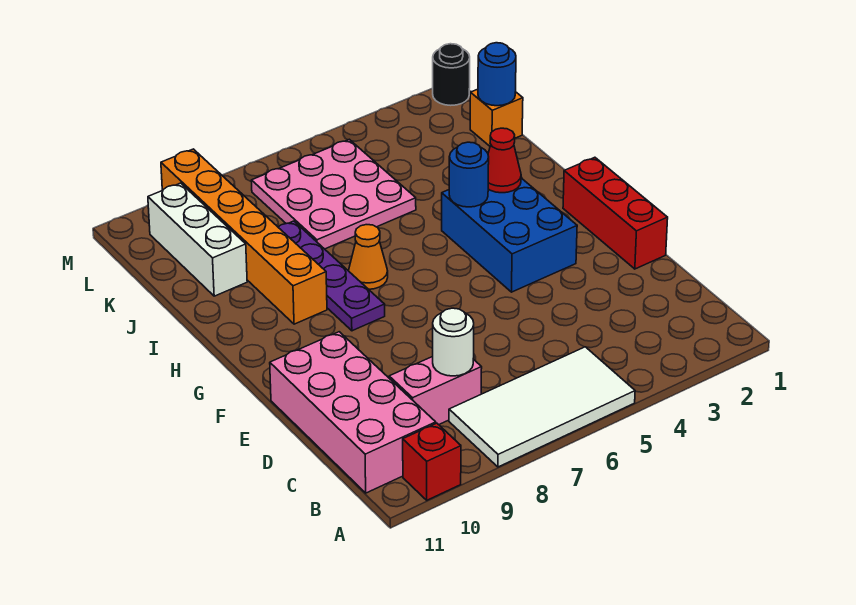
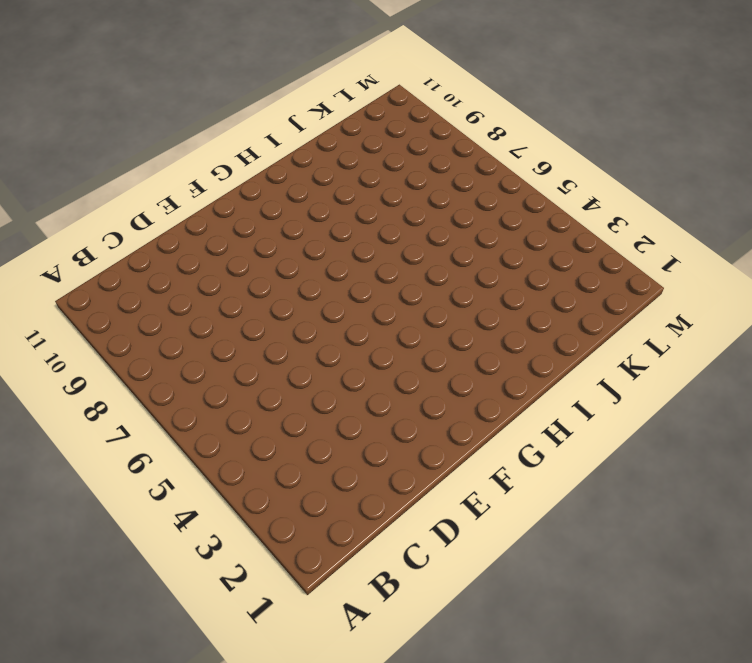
none -> white tile A5:B8 level 1
none -> red brick A10 level 1
none -> pink brick B10:E11 level 1

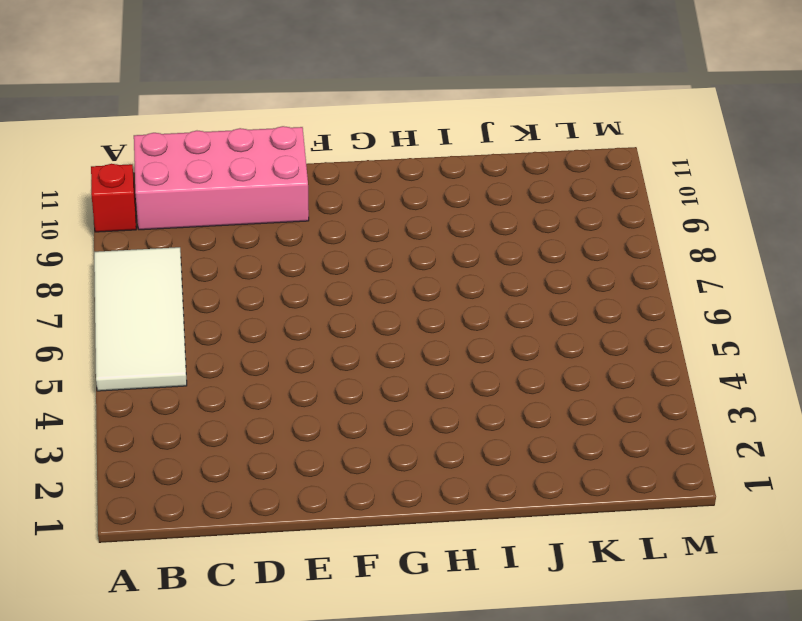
none -> pink brick C8:C9 level 1
none -> red brick E1:G1 level 1
none -> blue brick F3:H4 level 1

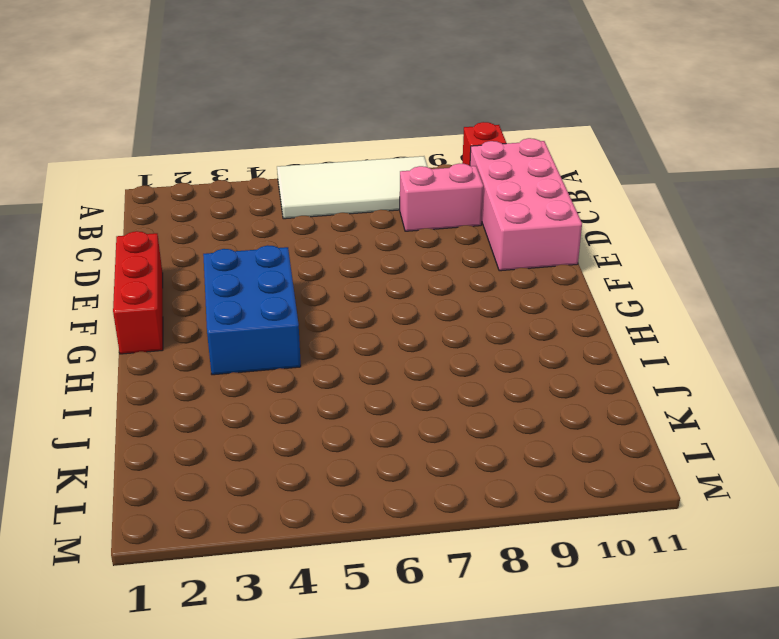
none -> purple plate G8:J8 level 1
none -> orange cone H7 level 1
none -> orange brick H9:M9 level 1

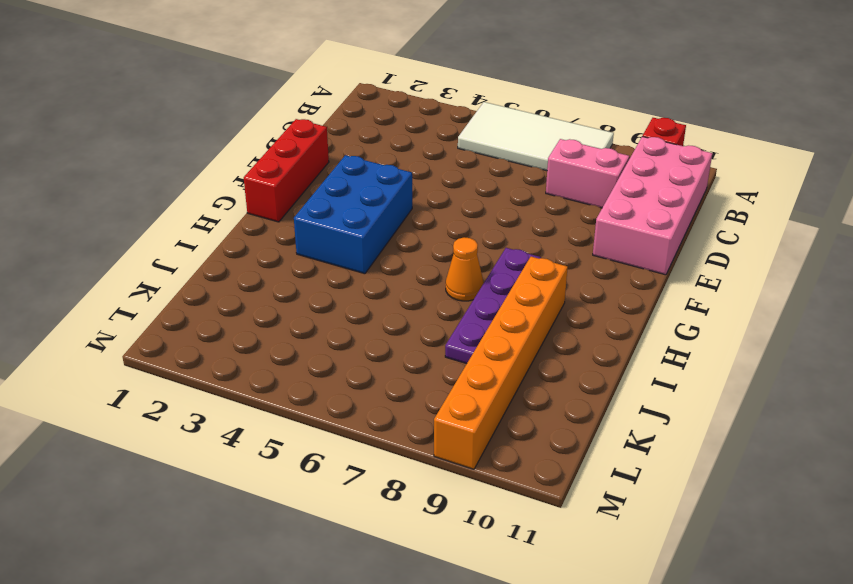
none -> pink plate J5:L7 level 1
none -> white brick J10:L10 level 1
none -> orange brick K1 level 1

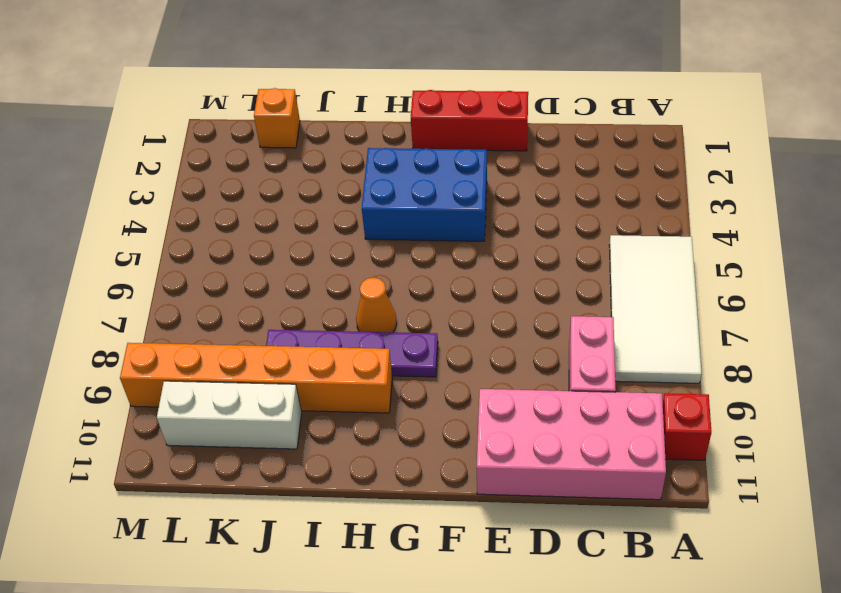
none -> pink plate J5:L7 level 1
none -> black round brick M1 level 1
none -> white round brick C8 level 2

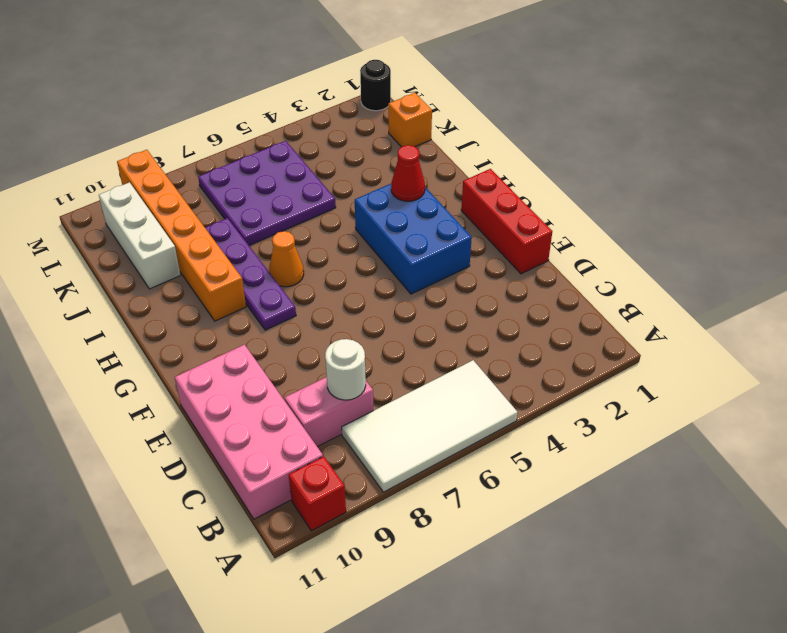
purple plate J5:L7 level 1 -> pink plate J5:L7 level 1
none -> blue round brick H4 level 2
none -> blue round brick K1 level 2

